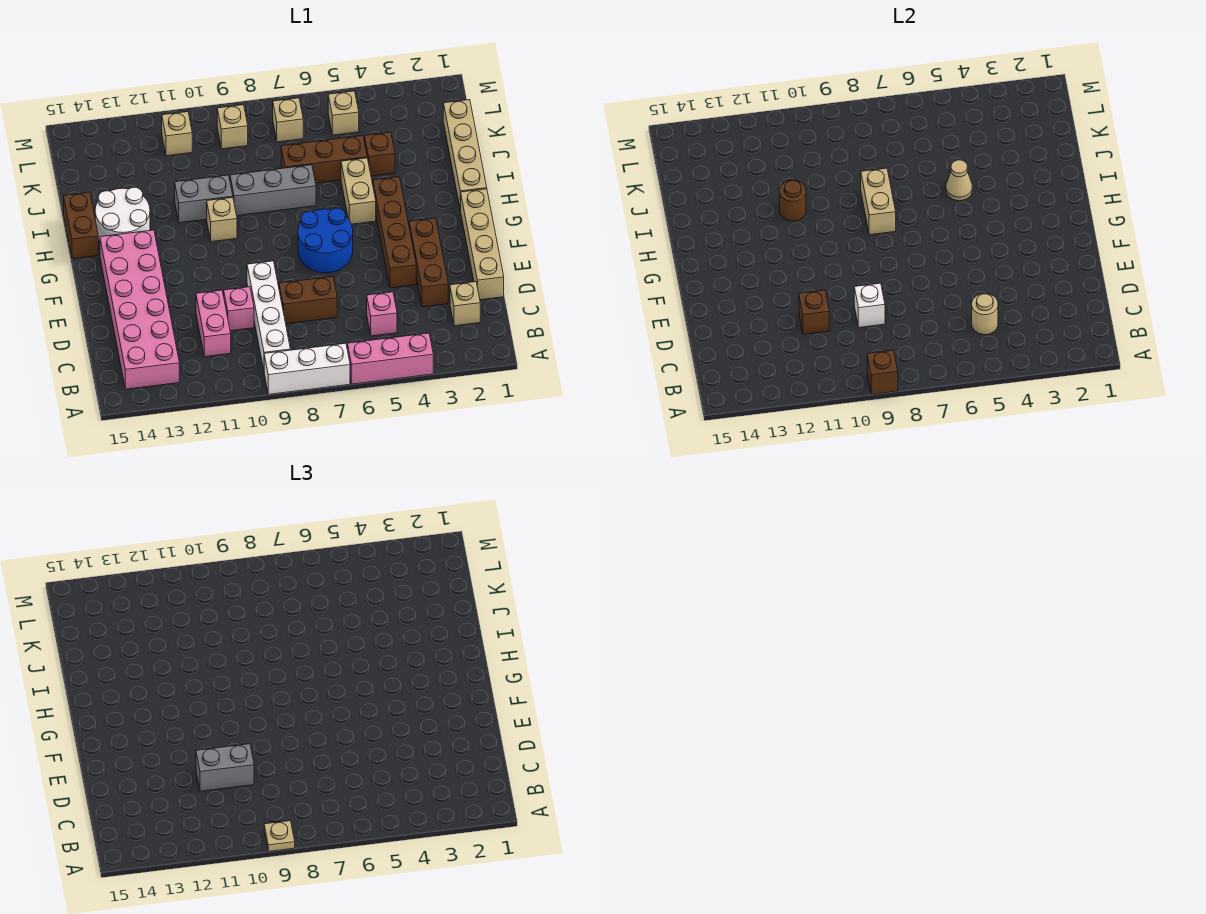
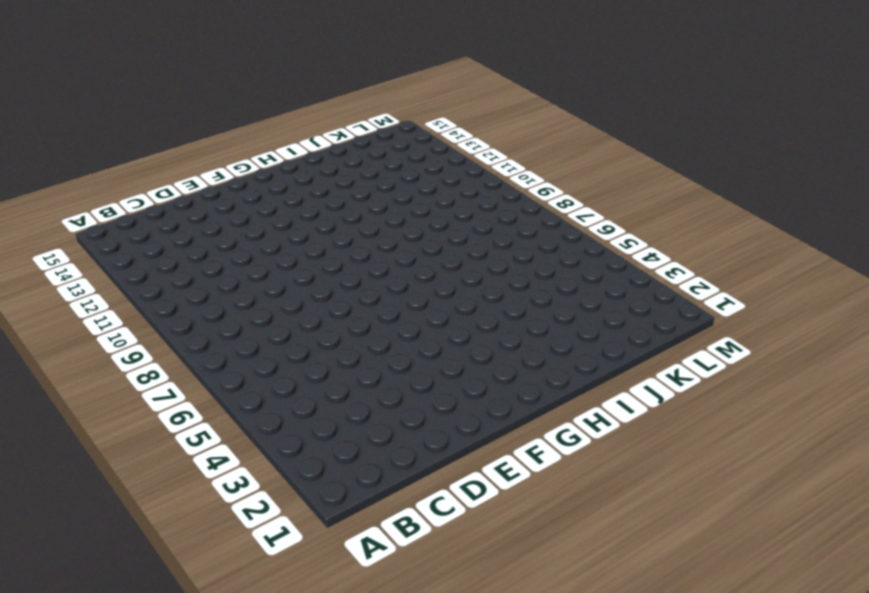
none -> pink brick A4:A6 level 1
none -> white brick A7:A9 level 1
none -> white brick B9:E9 level 1
none -> pink brick B13:G14 level 1

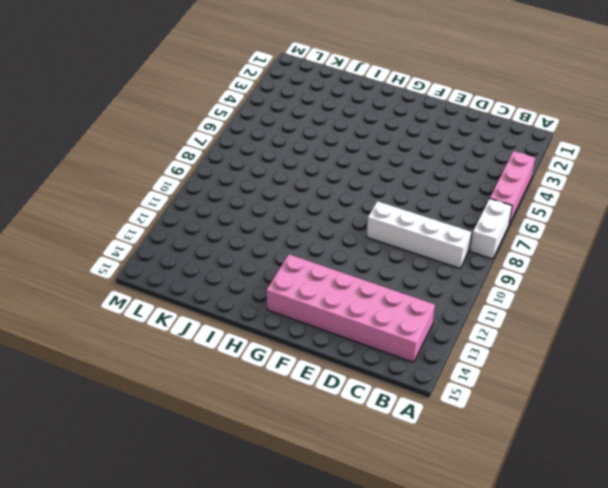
white brick A7:A8 level 1 -> white brick A7:A9 level 1
none -> tan brick C2 level 1
none -> pink brick C5 level 1
none -> pink brick C11:D11 level 1
none -> tan brick D1:G1 level 1

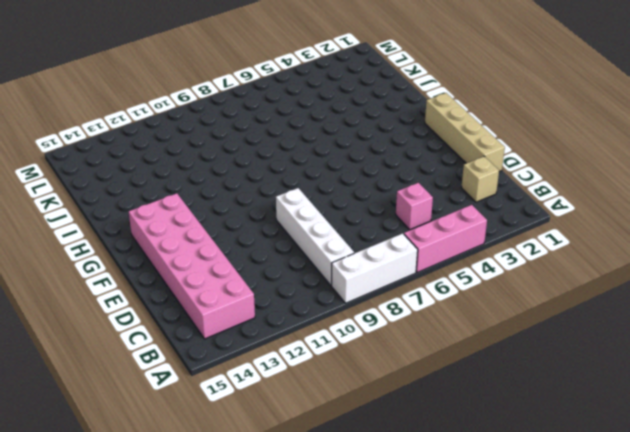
none -> pink brick C11:D11 level 1
none -> brown brick D3:F3 level 1
none -> brown brick D7:D8 level 1
none -> pink brick D10 level 1

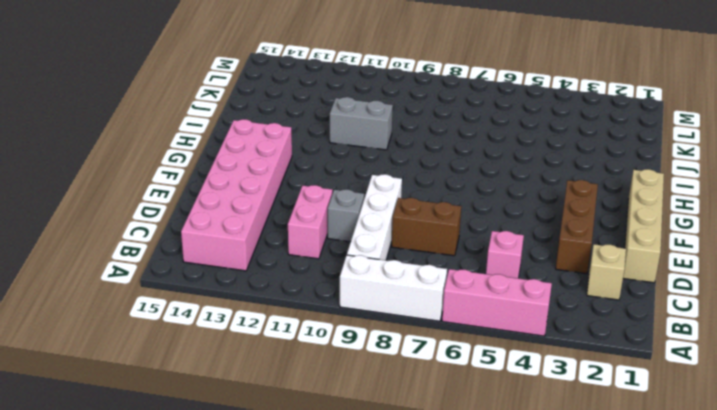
grey brick D10 level 1 -> pink brick D10 level 1
none -> brown brick E4:H4 level 1
none -> blue round brick F6:G7 level 1
none -> tan brick H1:K1 level 1
none -> tan brick H5:I5 level 1

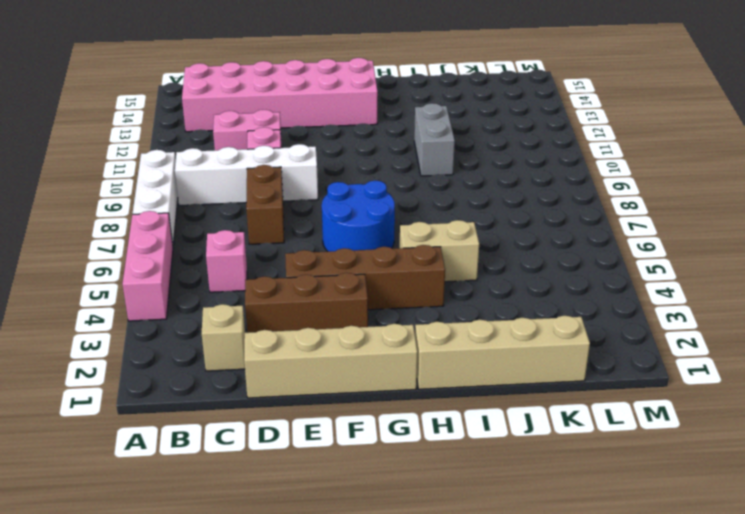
none -> tan brick H10 level 1
none -> white round brick H13:I14 level 1
none -> brown brick H15:I15 level 1
none -> grey brick I7:I9 level 1

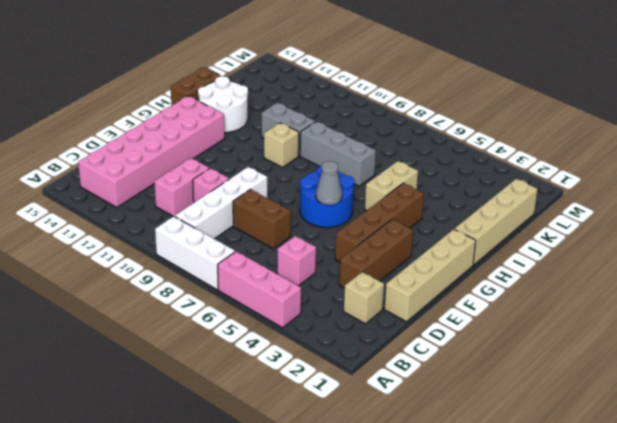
grey cone F6 level 2 -> none
none -> brown brick J4 level 1
none -> brown brick J5:J7 level 1
none -> tan brick L5 level 1
none -> tan brick L7 level 1

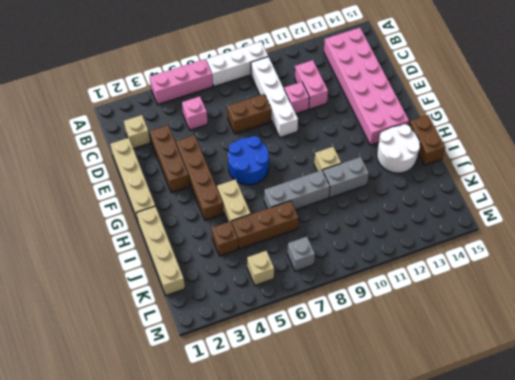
grey brick L7 level 1 -> tan brick L7 level 1
none -> tan brick L9 level 1
none -> tan brick L11 level 1
none -> brown brick A9 level 2
none -> tan round brick C5 level 2

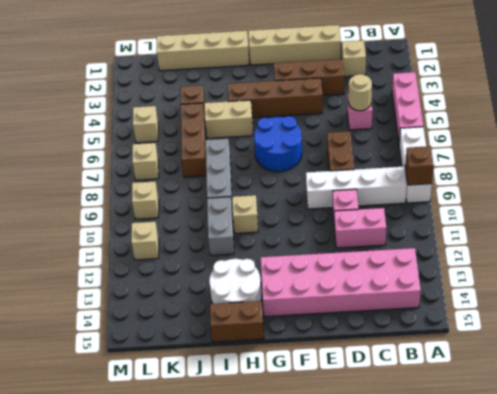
none -> white brick D9 level 2
none -> brown brick D11 level 2
none -> tan brick H8:I8 level 2
none -> tan cone I5 level 2

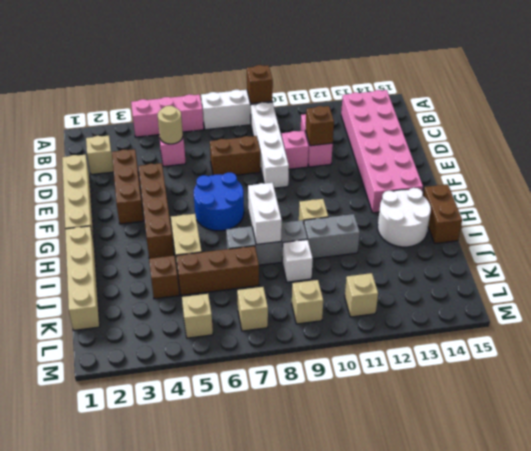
white brick H8:I8 level 2 -> tan brick H8:I8 level 2
white brick J9 level 1 -> white brick D9 level 2
none -> tan cone I5 level 2
none -> brown round brick I11 level 2
none -> tan plate A9 level 3
none -> grey brick D10:D11 level 3

